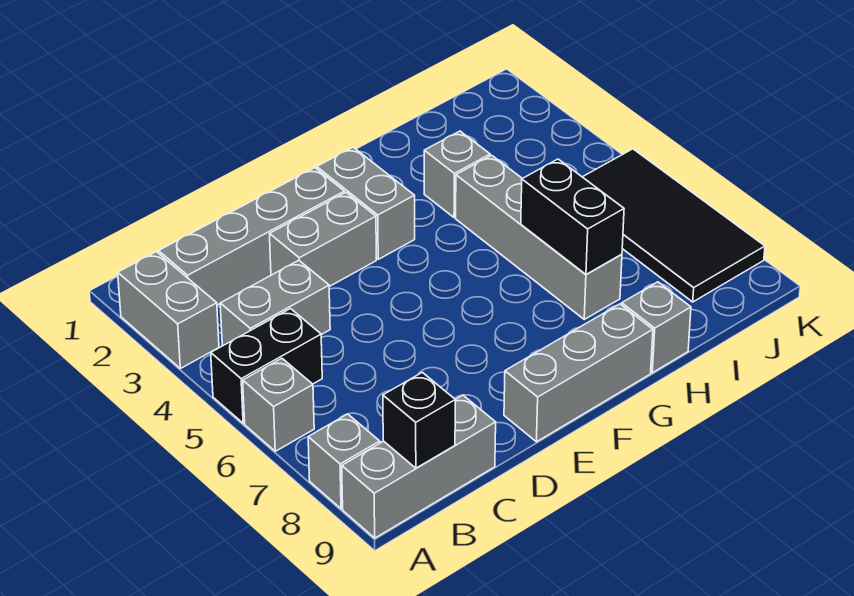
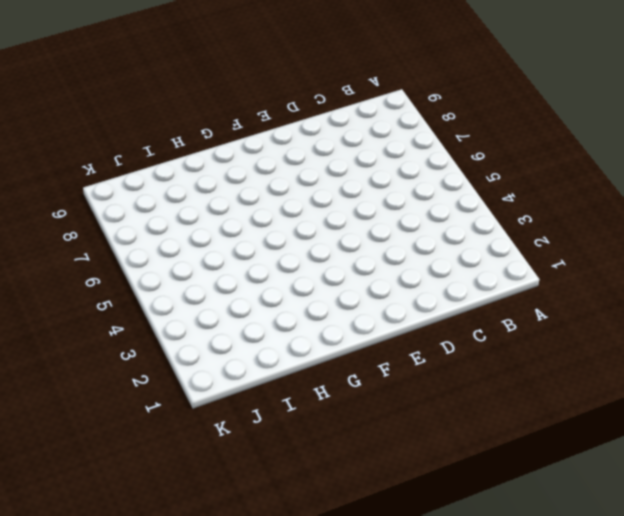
none -> grey brick A2:A3 level 1
none -> black brick A5:B5 level 1
none -> grey brick A6 level 1

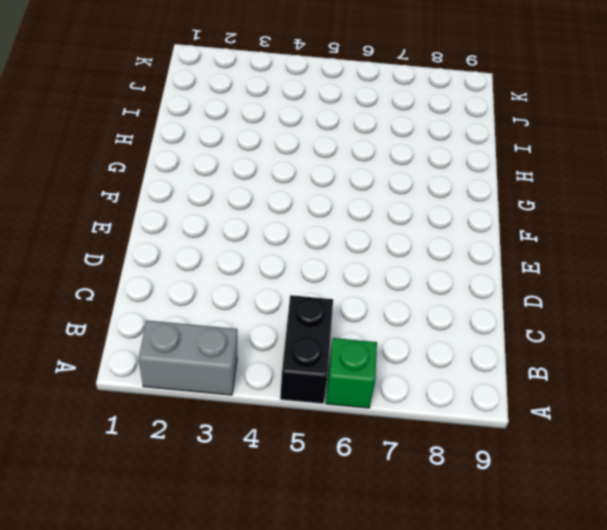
green brick A6 level 1 -> grey brick A6 level 1
none -> grey brick A8 level 1
none -> grey brick A9:C9 level 1
none -> grey brick B2:E2 level 1

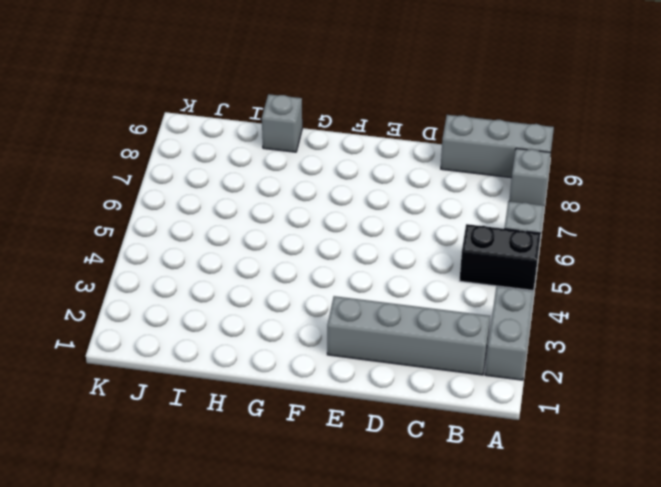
none -> grey brick B4:C4 level 1
none -> grey brick D3:E3 level 1
none -> grey brick E9:G9 level 1

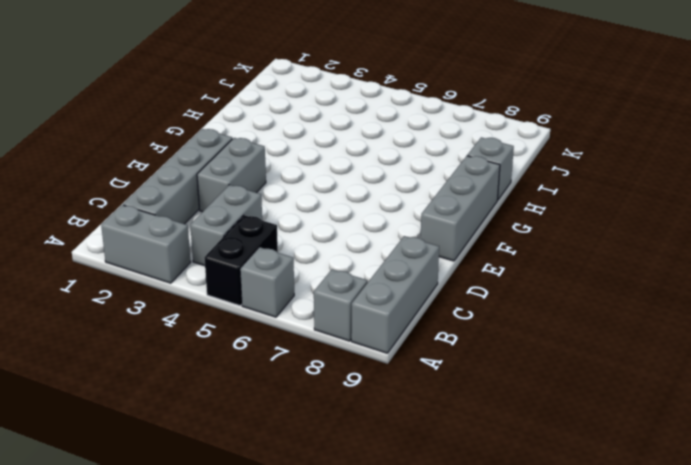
none -> grey brick F2:F3 level 1
none -> grey brick H3 level 1
none -> grey brick H4:H7 level 1

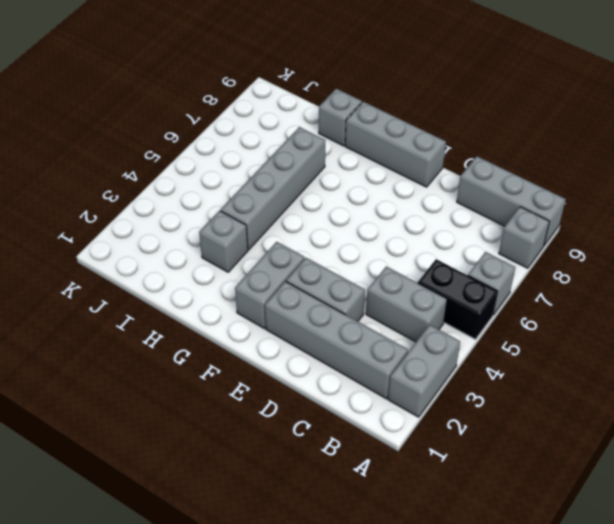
none -> black tile J5:K8 level 1
none -> black brick B9 level 2
none -> black brick H6:H7 level 2

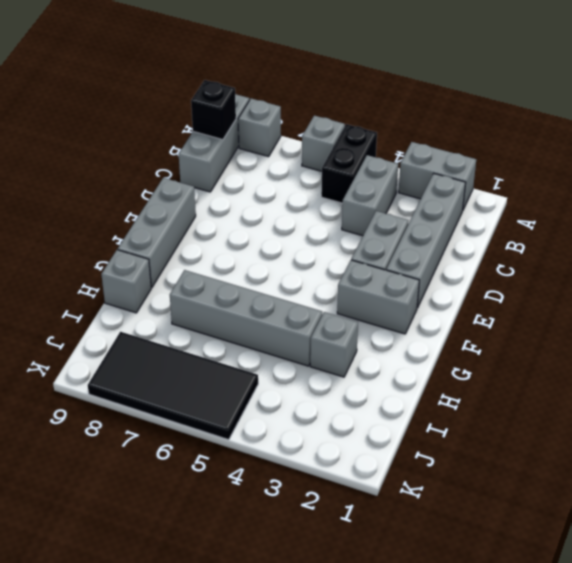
none -> black brick H6:H7 level 2

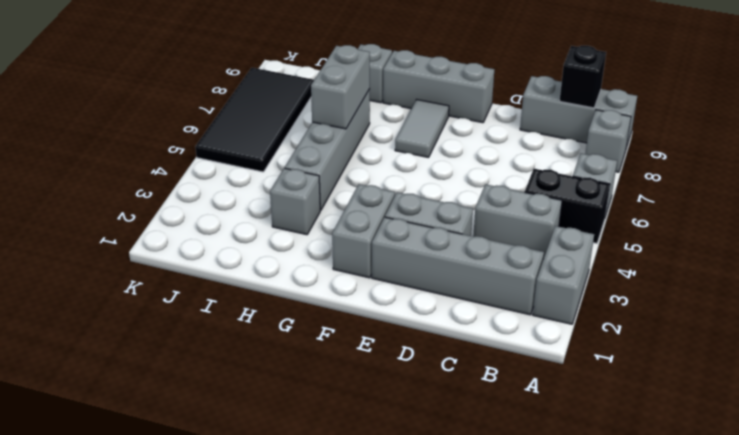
grey tile F7:F8 level 1 -> none
grey brick H6:H7 level 2 -> black brick H6:H7 level 2

